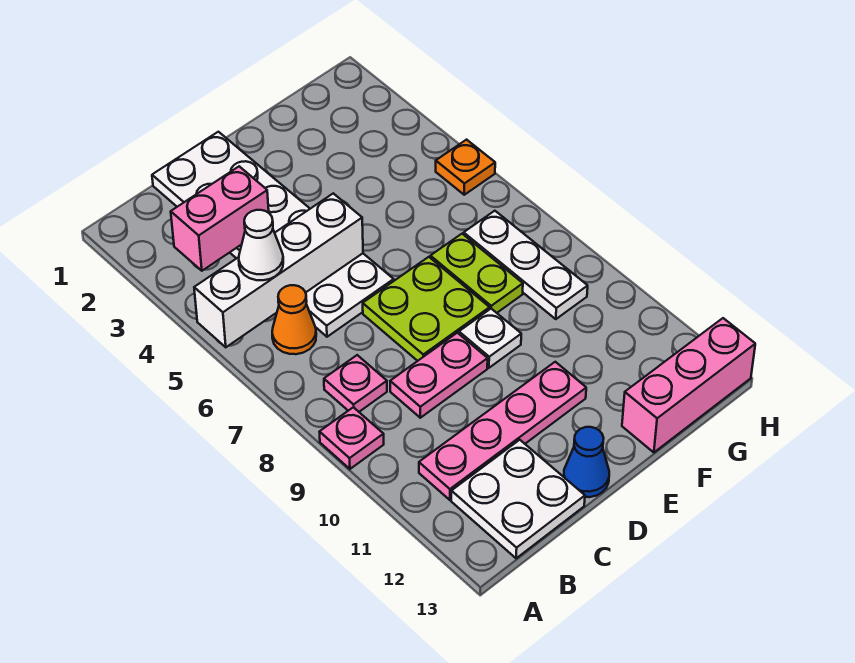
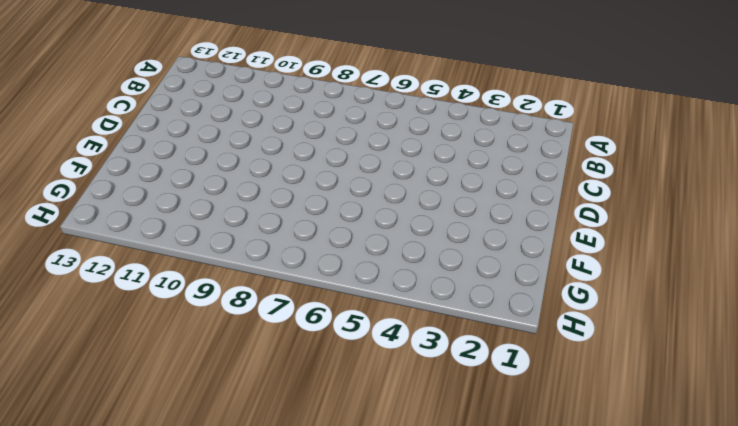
none -> pink plate A9 level 1
none -> orange cone B6 level 1
none -> pink plate B8 level 1

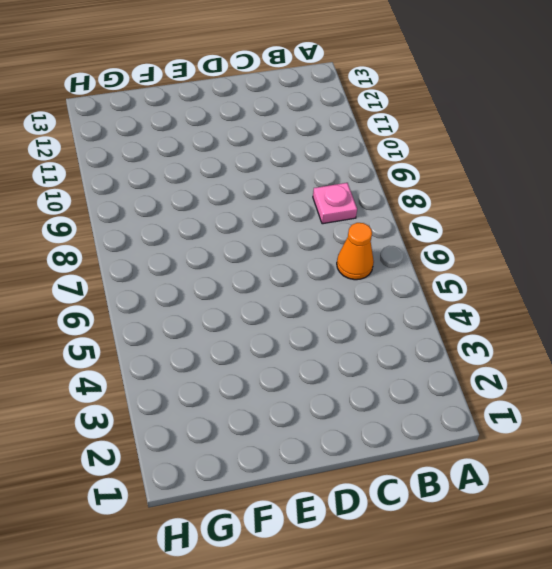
none -> pink plate A9 level 1
none -> pink plate B11:E11 level 1
none -> white plate B12:C13 level 1

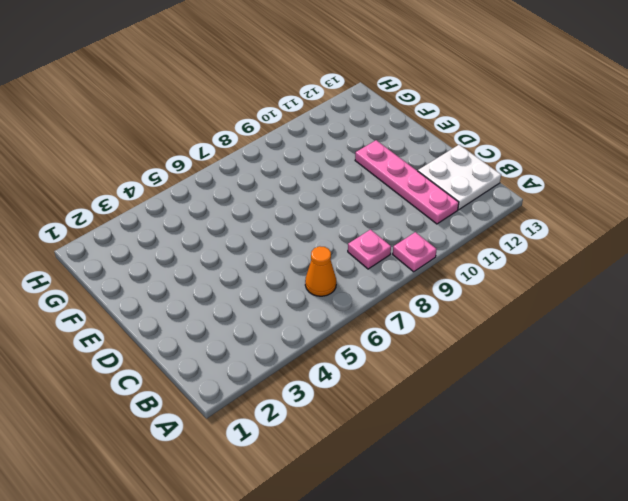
none -> white plate C1:D6 level 1
none -> pink plate C9:D9 level 1
none -> lime plate D7:E8 level 1

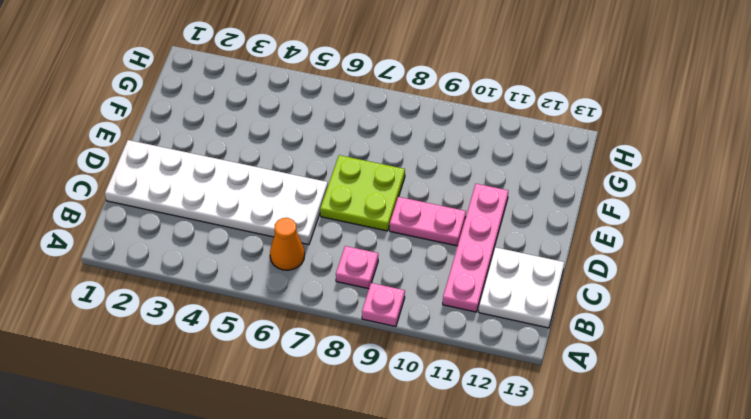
pink plate D9:D10 level 1 -> pink plate C9:D9 level 1
none -> blue cone D13 level 1
none -> white plate E9 level 1
none -> lime plate F7:F8 level 1

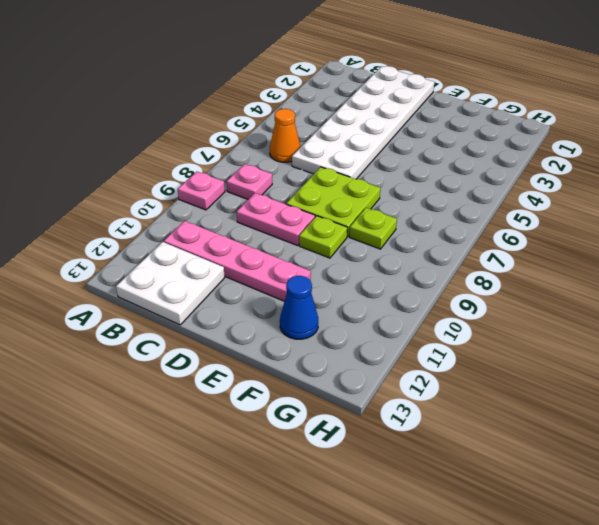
lime plate E9 level 1 -> white plate E9 level 1
lime plate F8 level 1 -> lime plate F7:F8 level 1
blue cone F12 level 1 -> blue cone D13 level 1
none -> pink brick F13:H13 level 1
none -> white plate G7:G9 level 1
none -> orange plate H5 level 1

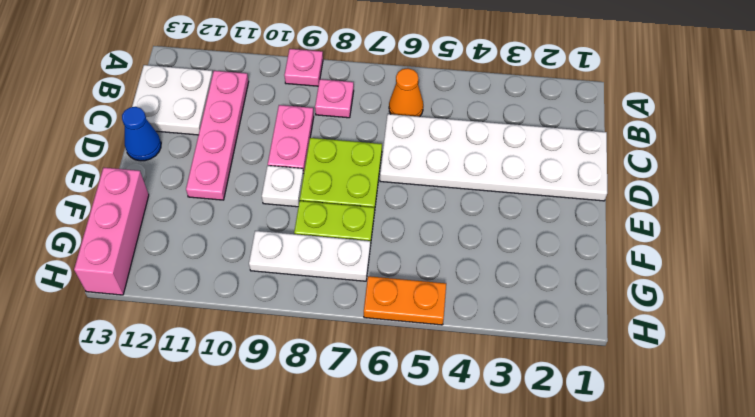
orange plate H5:H6 level 1 -> orange plate H5 level 1
none -> white brick A5:D5 level 2
none -> pink brick B3:C3 level 2
none -> white cone B5 level 3

